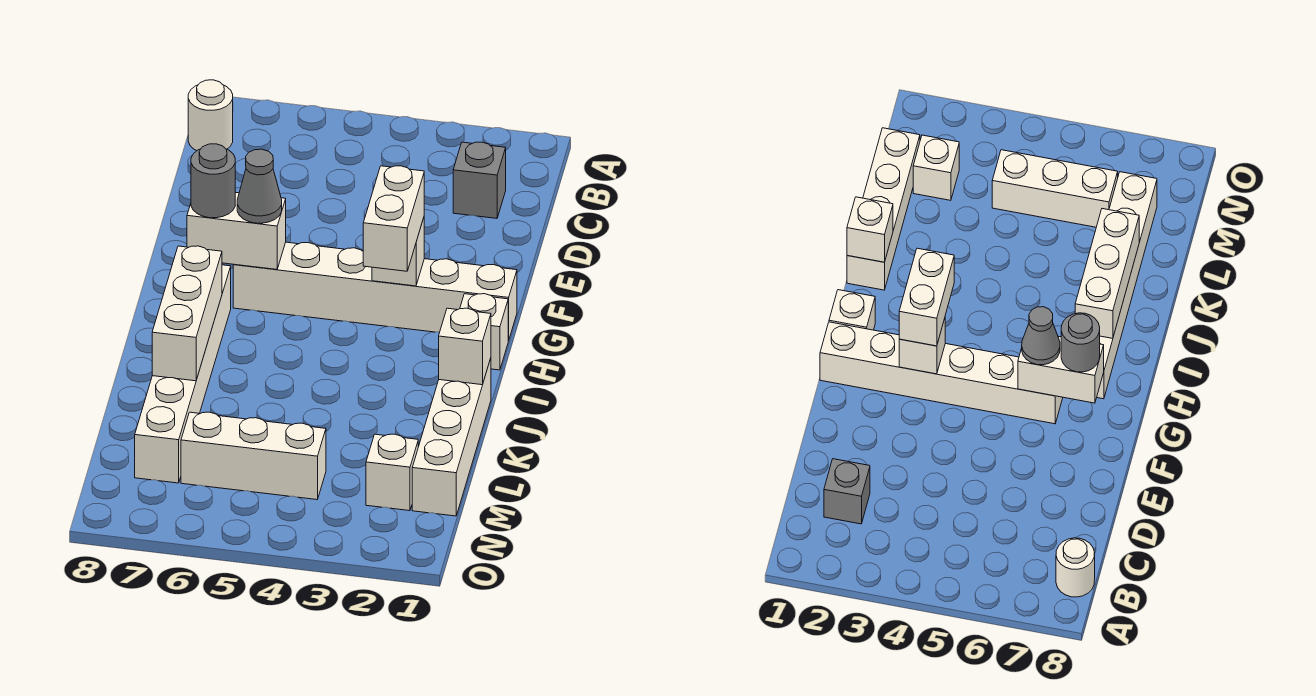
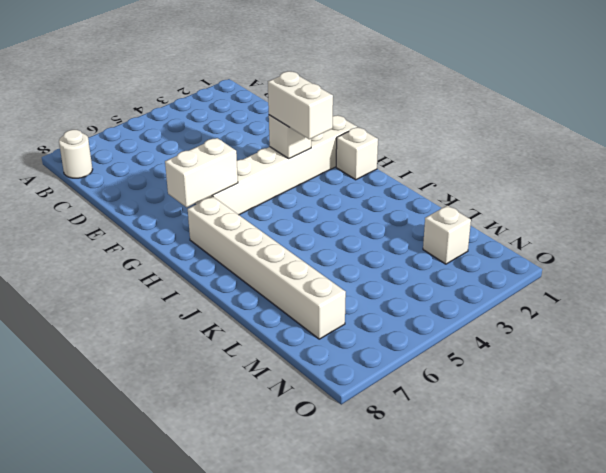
none -> grey brick C2 level 1
none -> white brick J1:M1 level 1
none -> white brick M4:M6 level 1

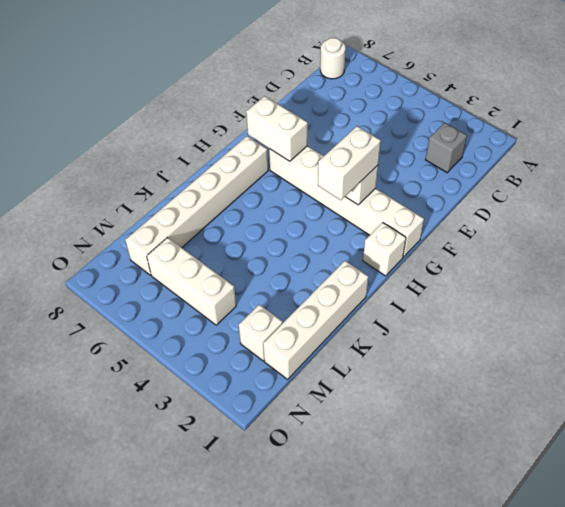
none -> white brick I7:K7 level 2
none -> white brick J1 level 2
none -> grey cone G6 level 3

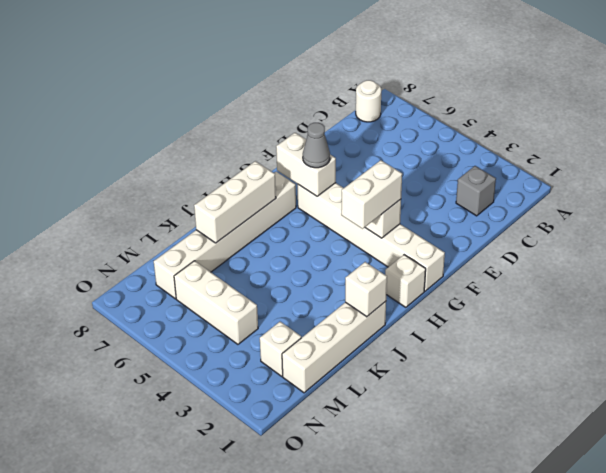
none -> grey round brick G7 level 3

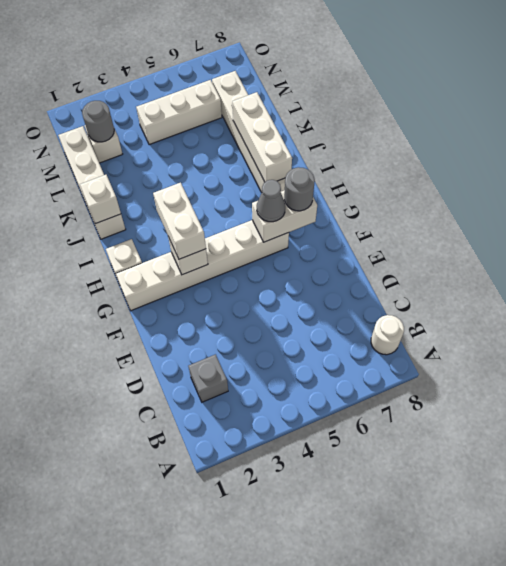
grey round brick M2 level 2 -> none

